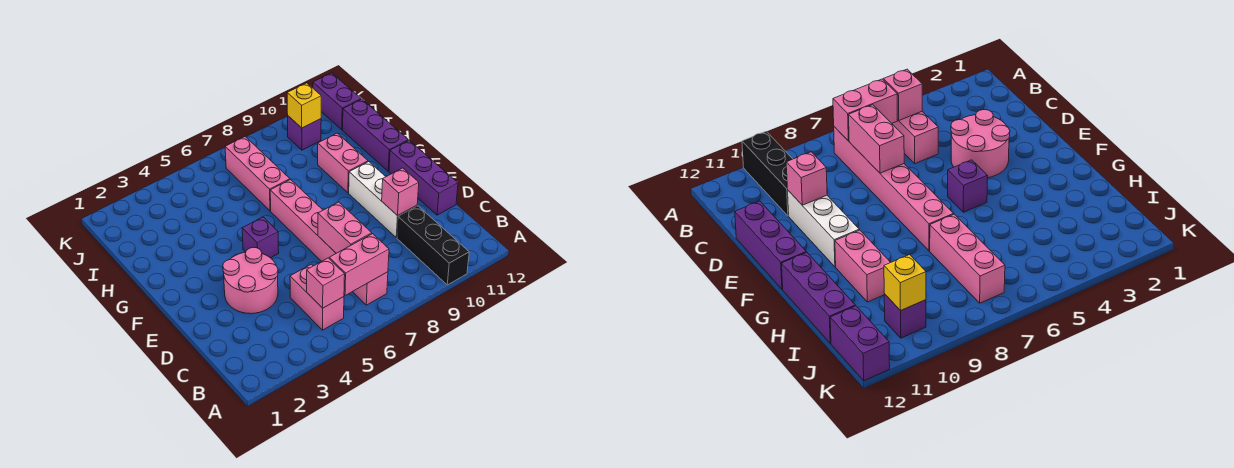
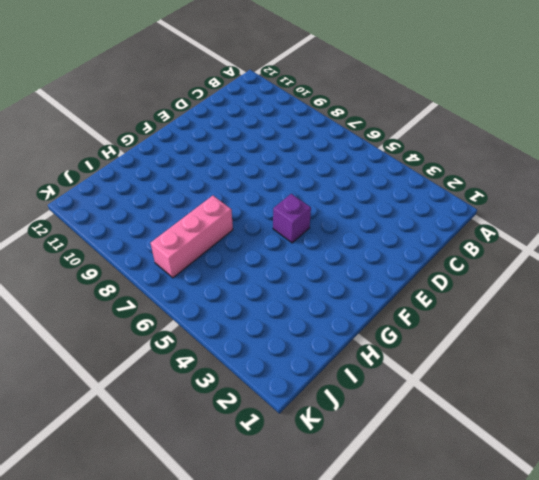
none -> black brick A10:C10 level 1
none -> pink brick B5:C5 level 1
none -> pink brick B7:G7 level 1

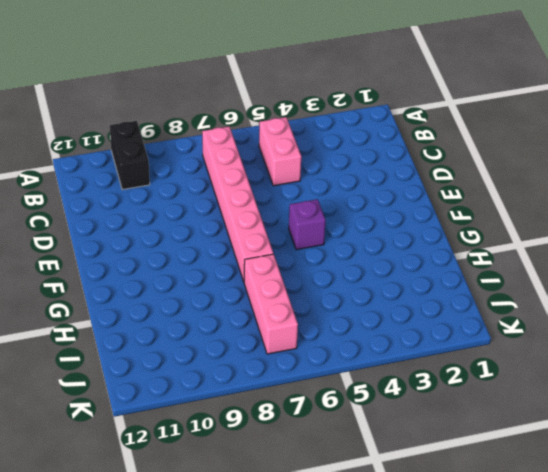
black brick A10:B10 level 1 -> black brick A10:C10 level 1
none -> pink round brick D3:E4 level 1
none -> white brick D10:F10 level 1
none -> purple brick D12:F12 level 1

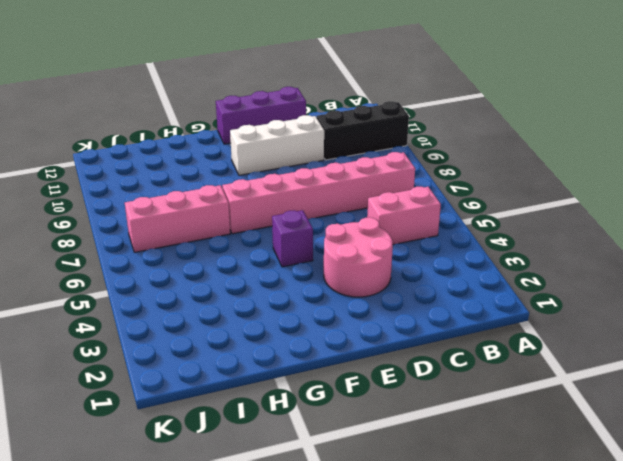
none -> pink brick G10:H10 level 1
none -> purple brick G12:I12 level 1
none -> purple brick J10 level 1

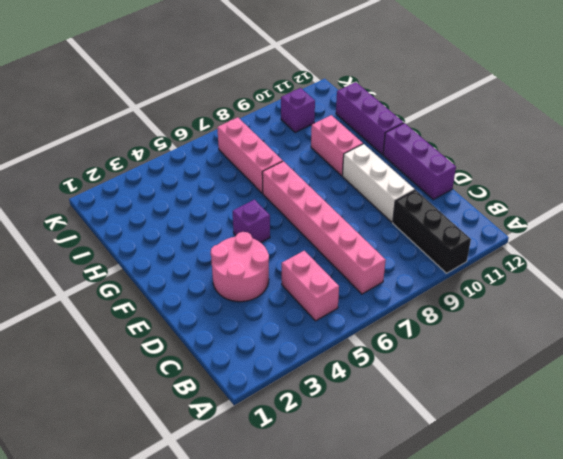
none -> purple brick J12:K12 level 1
none -> pink brick B5 level 2
none -> pink brick B6:B7 level 2

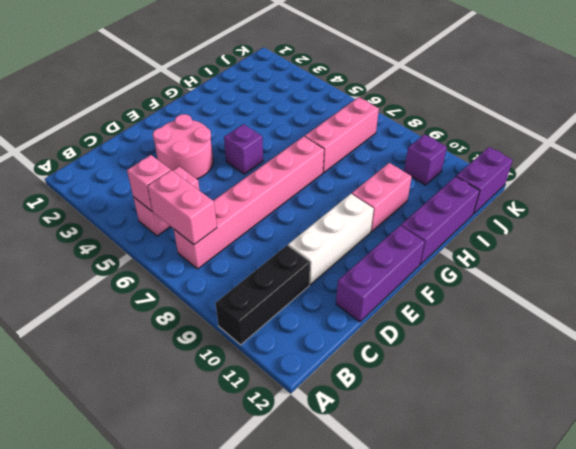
none -> pink brick C7:D7 level 2
none -> pink brick D10 level 2
none -> yellow brick J10 level 2

